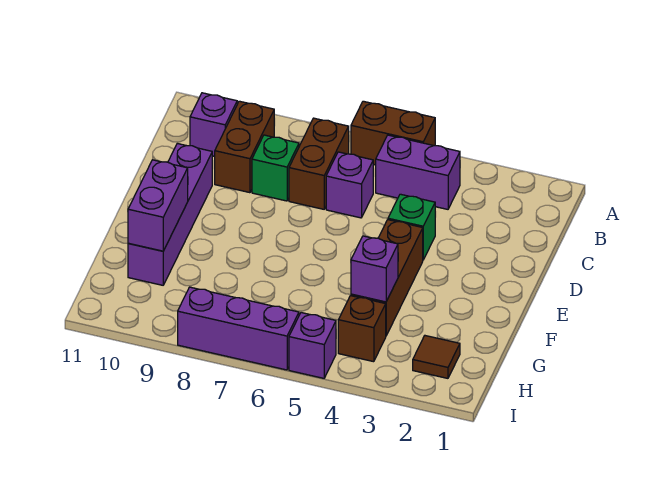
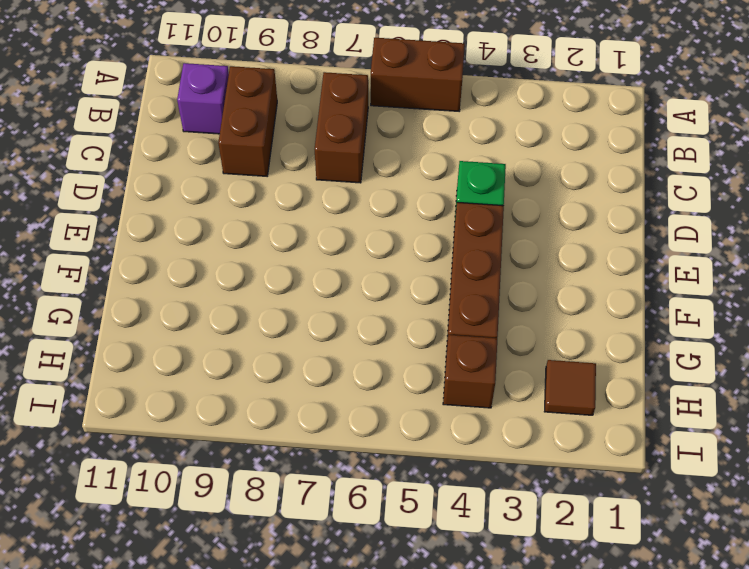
none -> purple brick B4:B5 level 1
none -> purple brick C6 level 1
none -> green brick C8 level 1

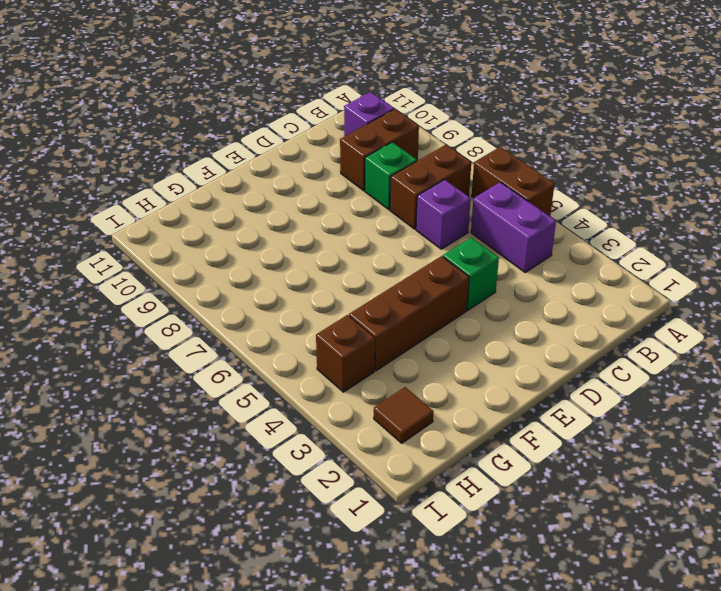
none -> purple brick D10:G10 level 1
none -> purple brick I5 level 1
none -> purple brick I6:I8 level 1

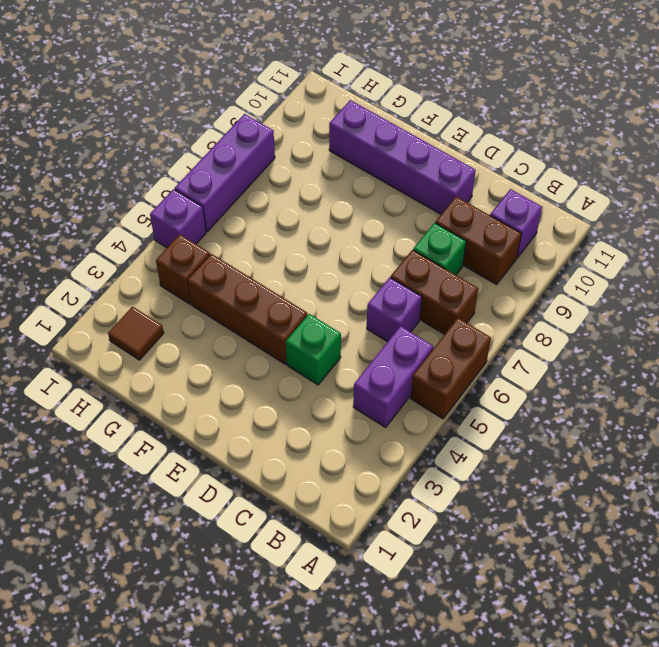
none -> purple brick F10:G10 level 2
none -> purple brick G4 level 2

